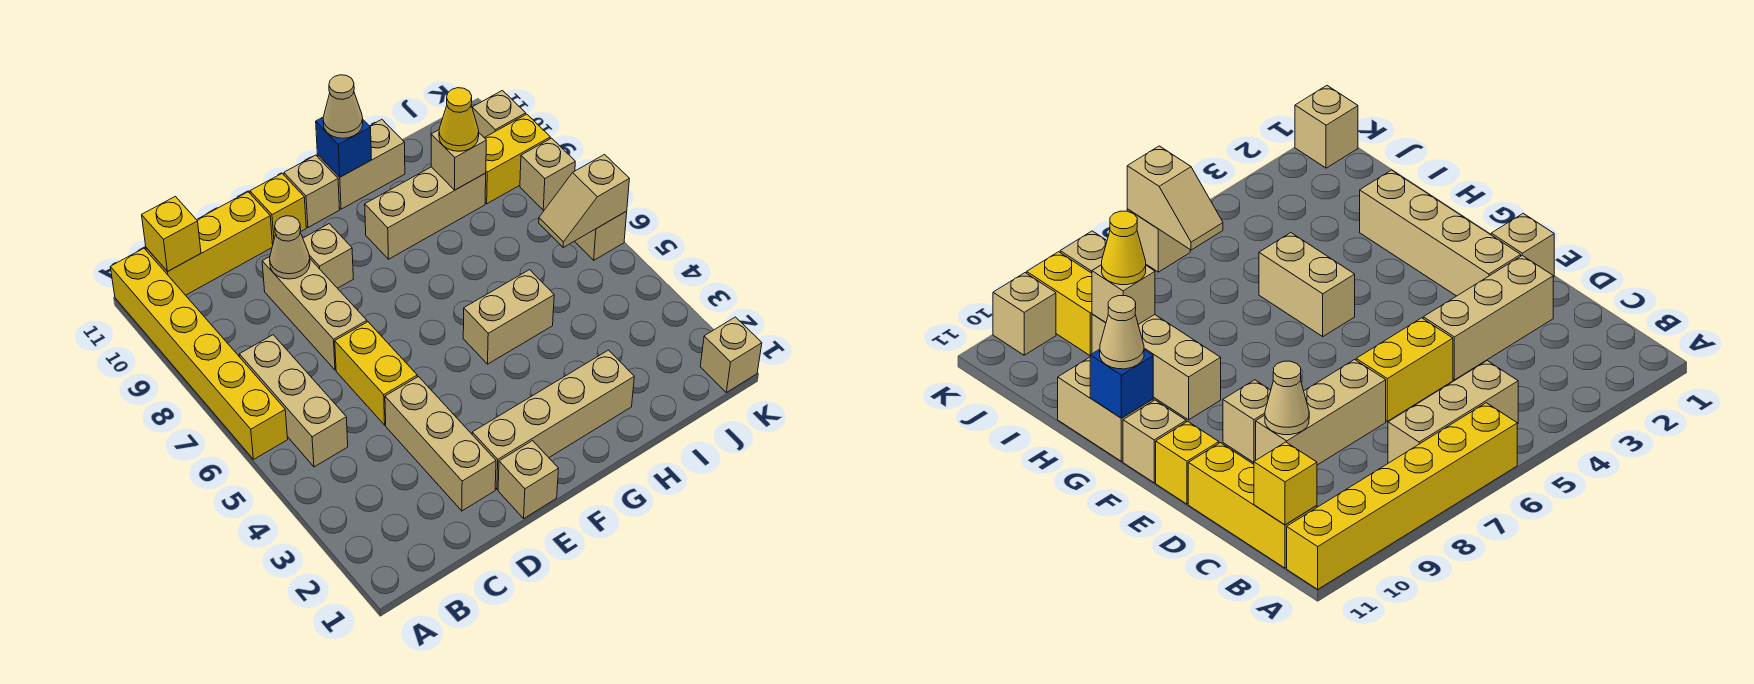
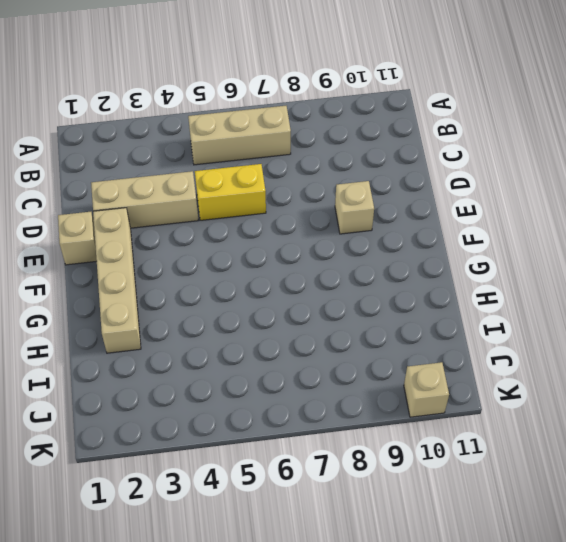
none -> yellow brick A6:A11 level 1
none -> yellow brick B11:D11 level 1
none -> tan brick D7:D9 level 1

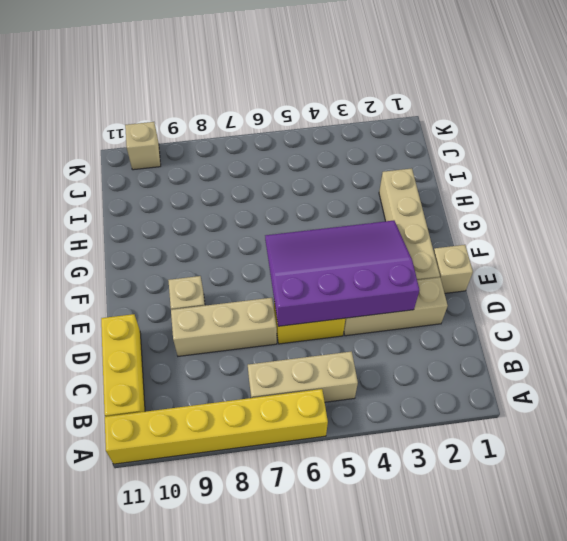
purple slope D3:F6 level 2 top D -> none
none -> yellow brick E11 level 1
none -> tan brick F11 level 1
none -> tan brick G5:H5 level 1

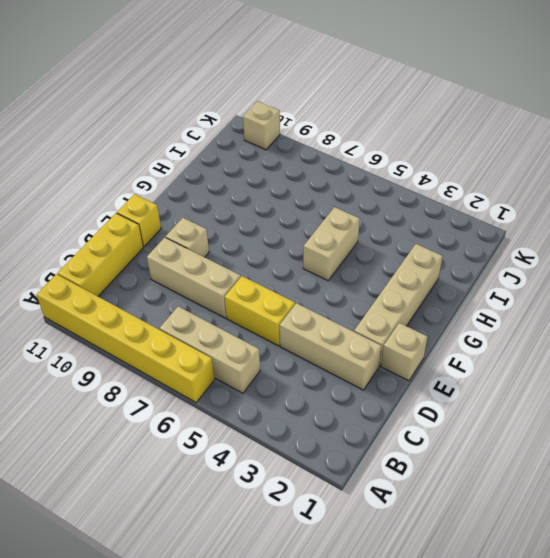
none -> tan brick F11 level 1
none -> tan brick G9:I9 level 1
none -> tan brick G11:H11 level 1

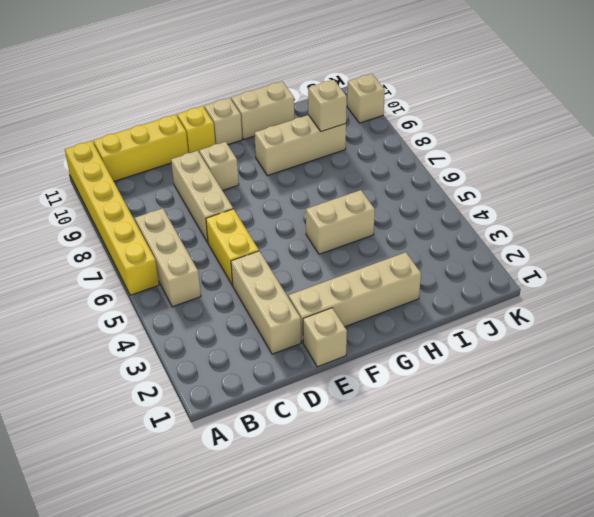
none -> yellow brick J9:K9 level 1
none -> tan brick K1 level 1
none -> tan brick K6 level 1

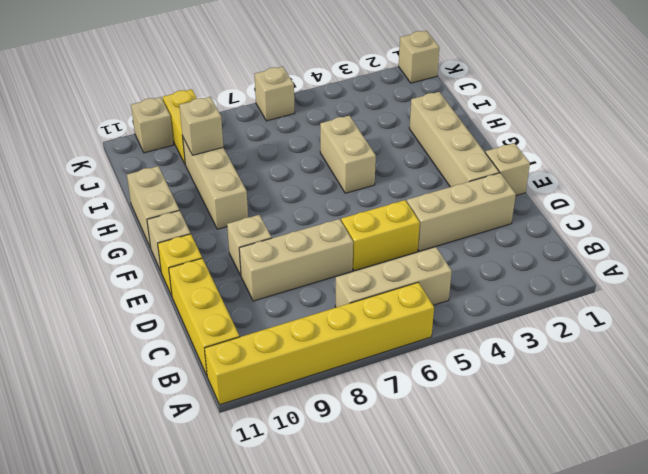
none -> tan brick K8 level 1
none -> yellow brick B11 level 2
none -> tan cone D9 level 2

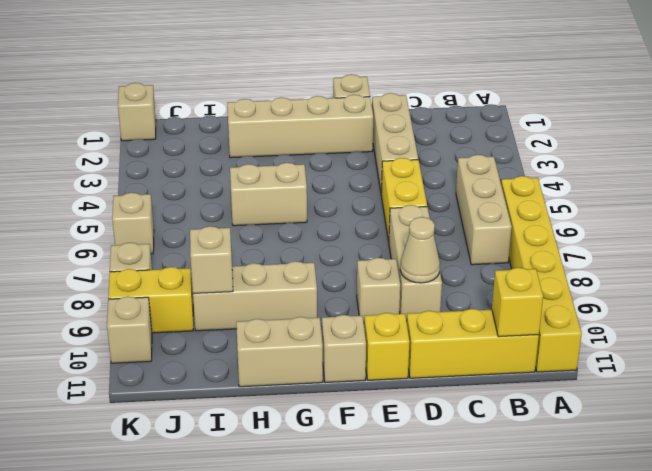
none -> blue brick G11 level 2
none -> tan slope J6:K6 level 2 top K
none -> tan cone G11 level 3

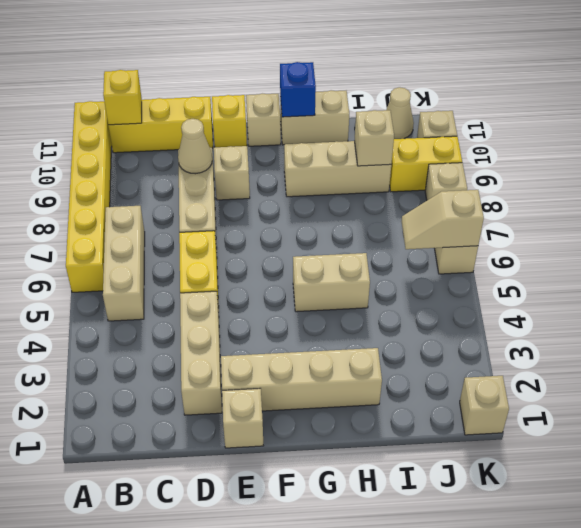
tan cone J11 level 1 -> tan cone G11 level 3
none -> yellow cone I9 level 3

